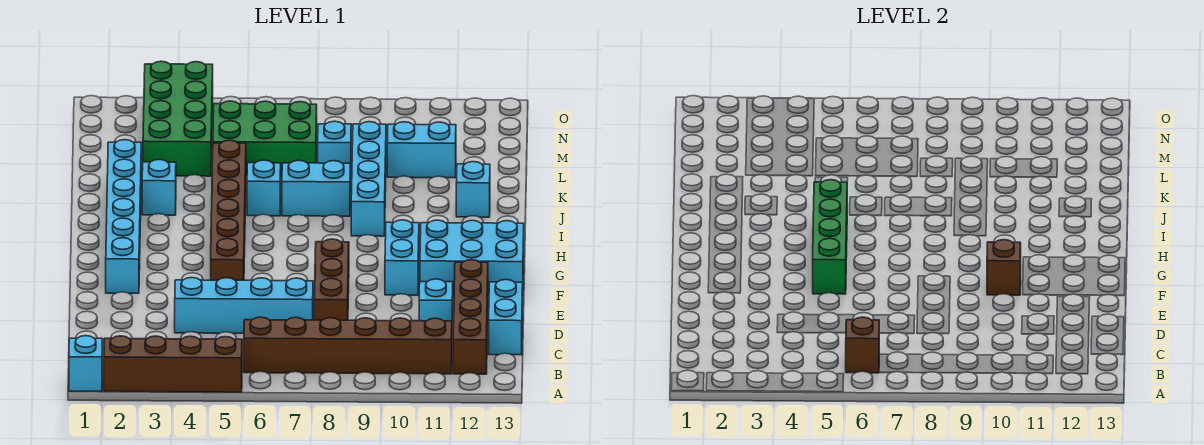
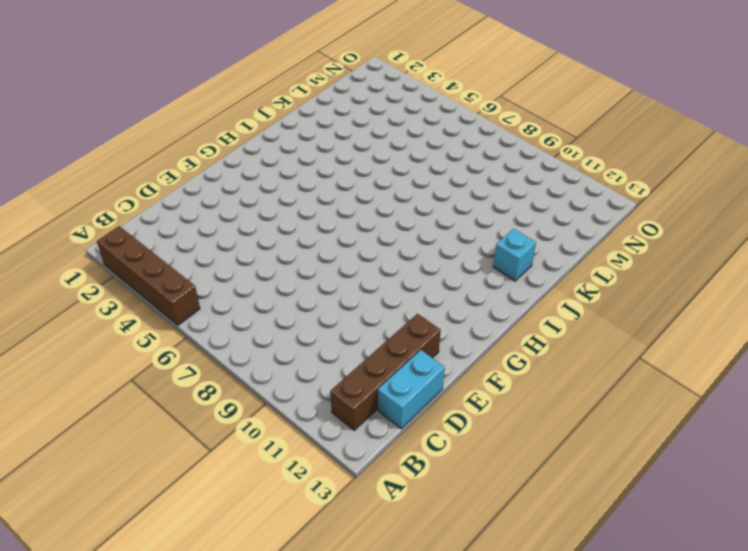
none -> cyan brick A1 level 1
none -> brown brick B6:B11 level 1
none -> cyan brick D4:D7 level 1

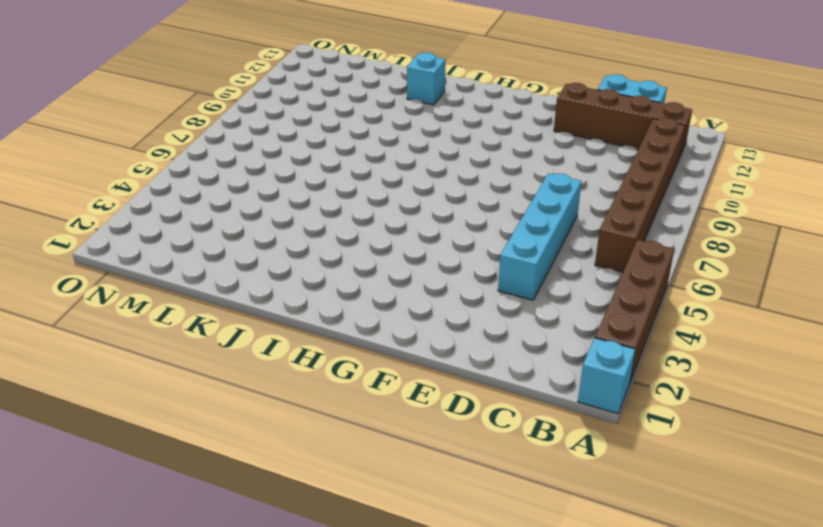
none -> brown brick D8:F8 level 1
none -> cyan brick D11 level 1
none -> cyan brick F2:K2 level 1

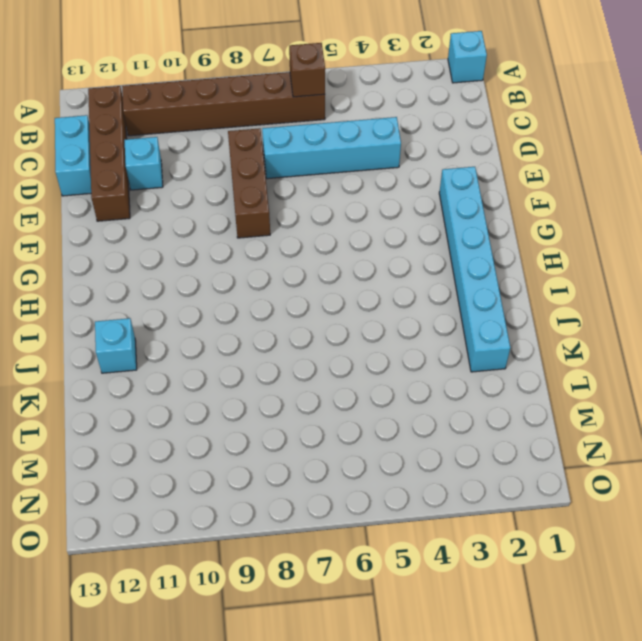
none -> brown brick A2:A5 level 1
none -> brown brick F5:K5 level 1
none -> cyan brick F10:G10 level 1

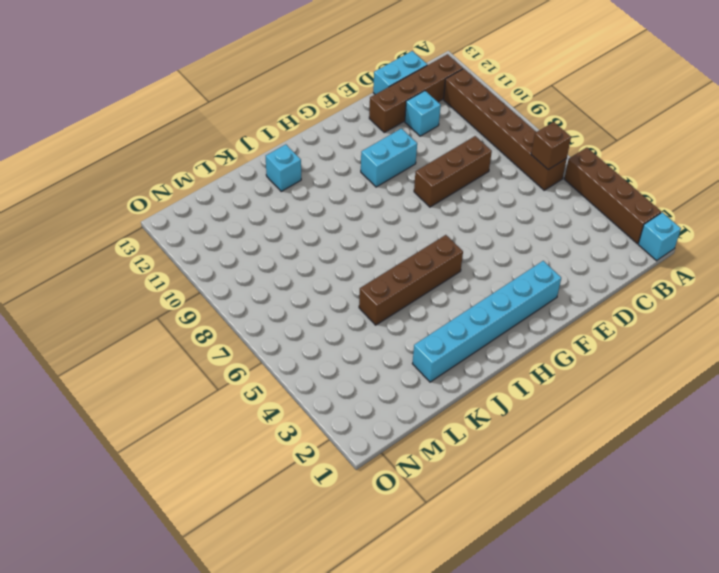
brown brick H5:K5 level 1 -> brown brick F5:K5 level 1
none -> cyan brick D4:D7 level 1
none -> cyan brick F11:G13 level 1
none -> cyan brick I9:L9 level 1

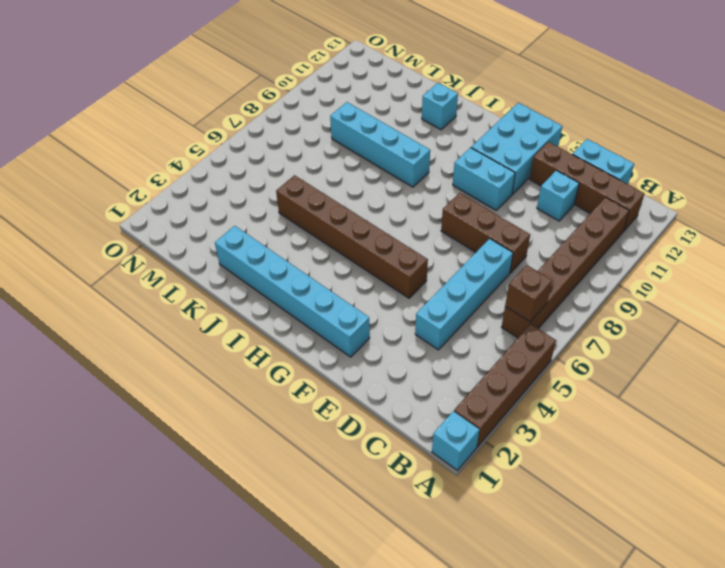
none -> cyan brick J3 level 1
none -> cyan brick J6 level 1
none -> cyan brick J7:J8 level 1

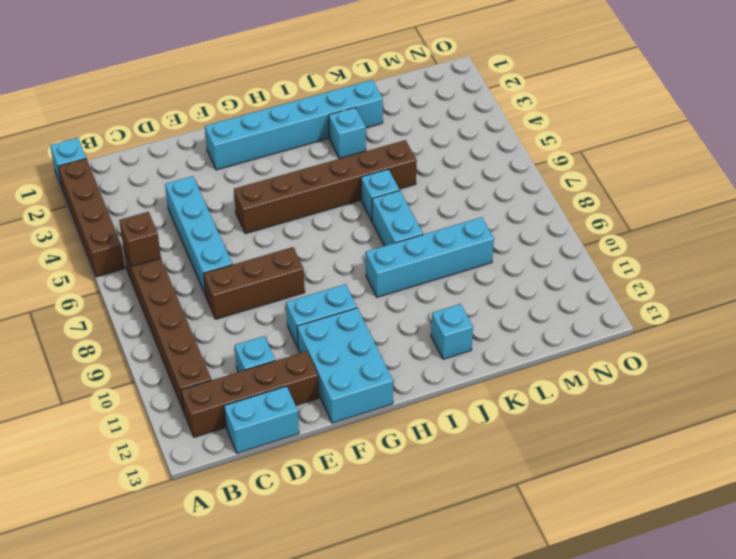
none -> green brick L3:O4 level 1
none -> green brick L5:M7 level 1
none -> cyan brick L8 level 1

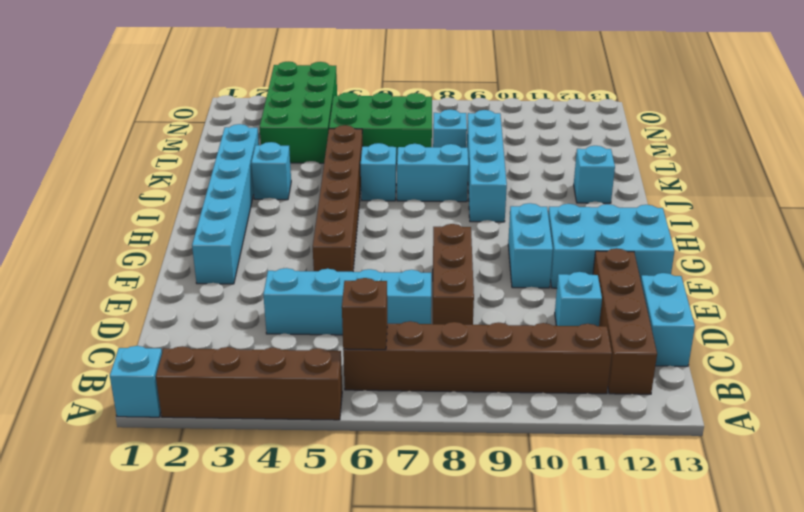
none -> cyan brick L10:L11 level 1
none -> green brick F5:I5 level 2
none -> brown brick F10 level 2

